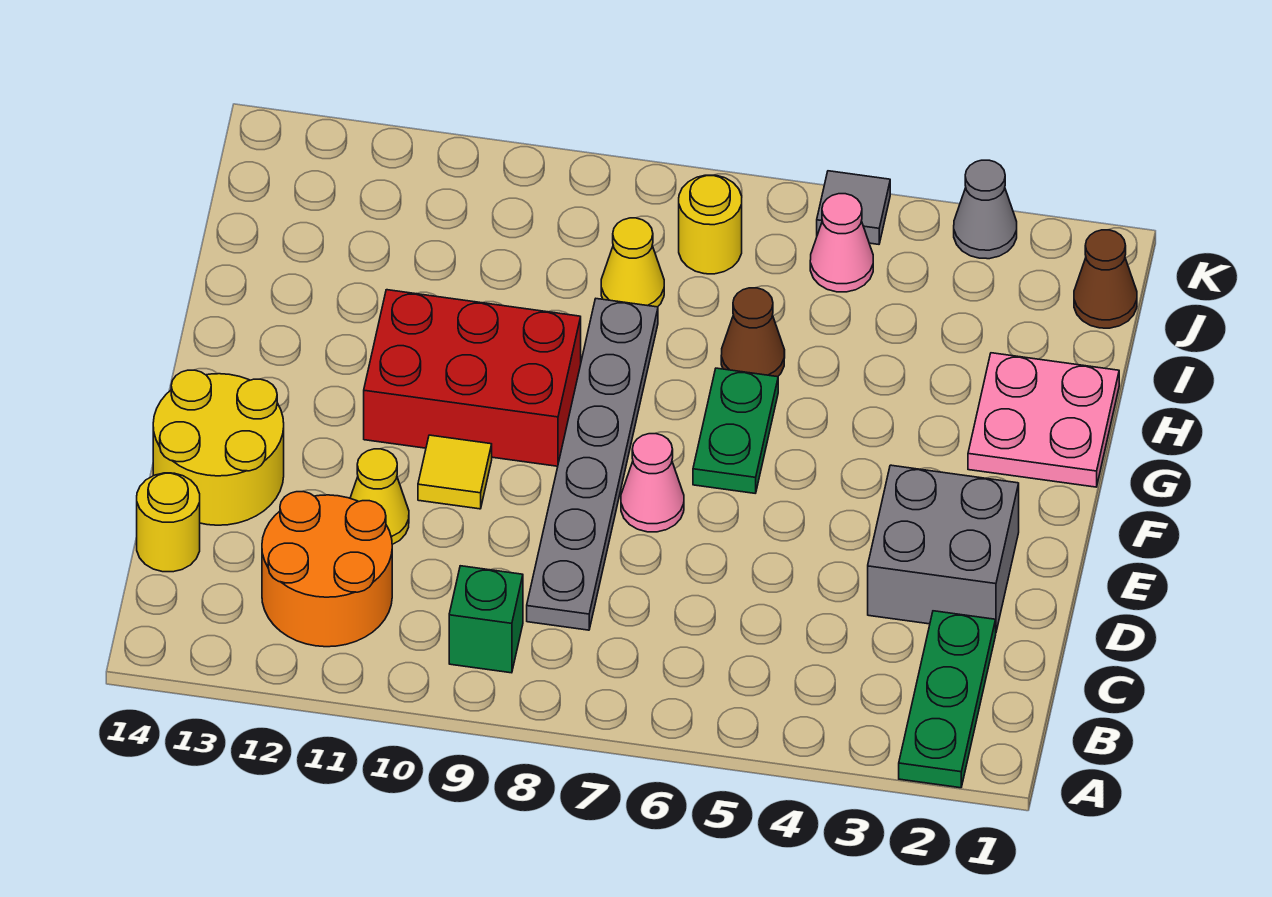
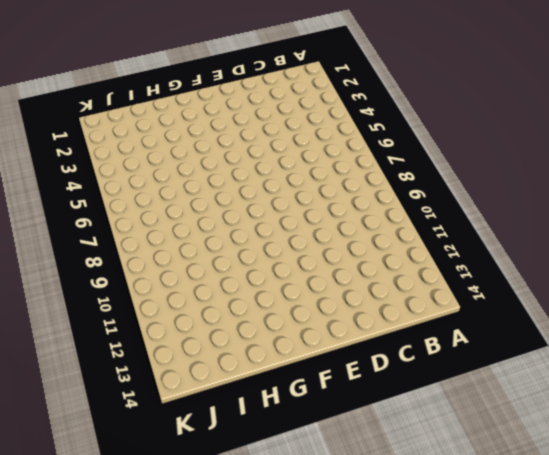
none -> green plate A2:C2 level 1
none -> green brick B9 level 1
none -> orange round brick B11:C12 level 1

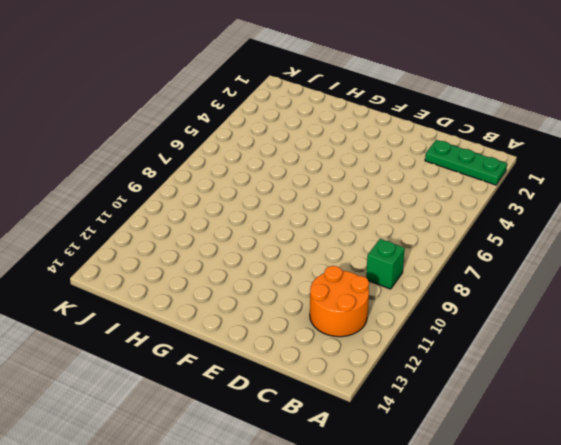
none -> grey plate C8:H8 level 1
none -> yellow round brick C14 level 1
none -> grey brick D2:E3 level 1

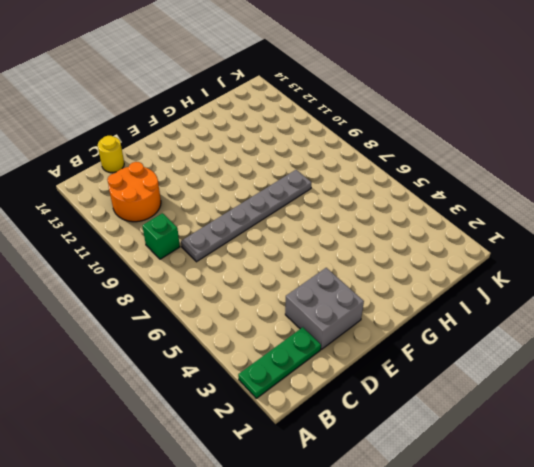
none -> yellow cone D11 level 1
none -> yellow round brick D13:E14 level 1
none -> pink cone E7 level 1

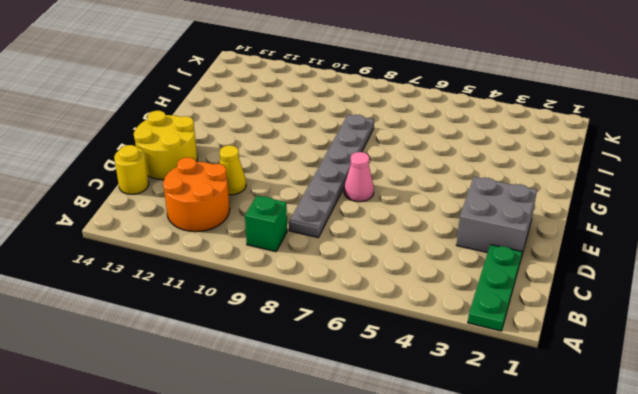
none -> yellow tile E10 level 1
none -> green plate F6:G6 level 1
none -> red brick F9:G11 level 1

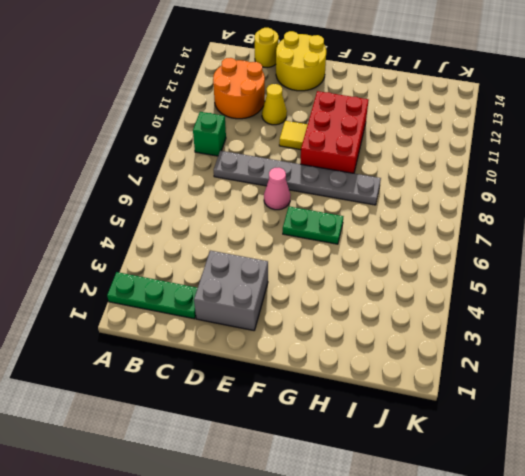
none -> pink plate G1:H2 level 1
none -> brown cone H6 level 1
none -> yellow cone I8 level 1

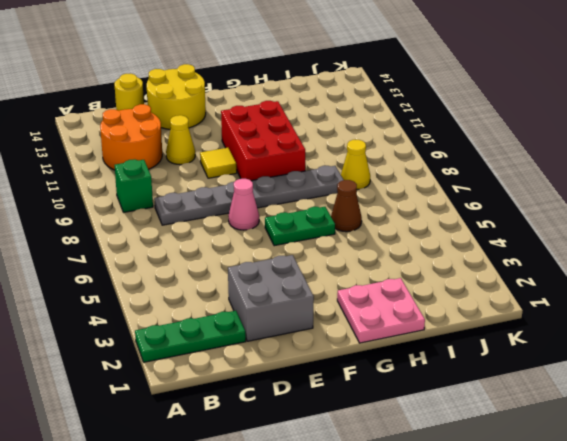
none -> brown cone J1 level 1
none -> pink cone J5 level 1
none -> yellow round brick J7 level 1

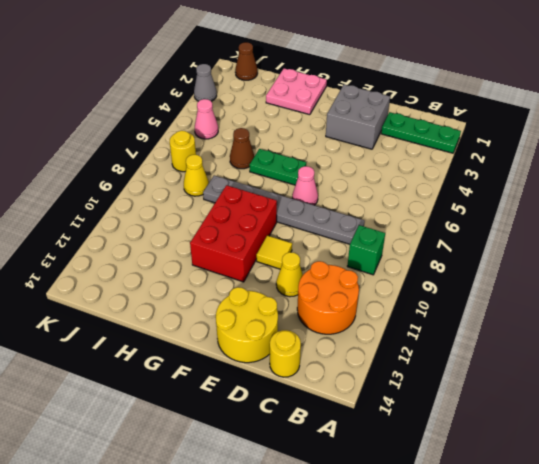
none -> grey tile K5 level 1

